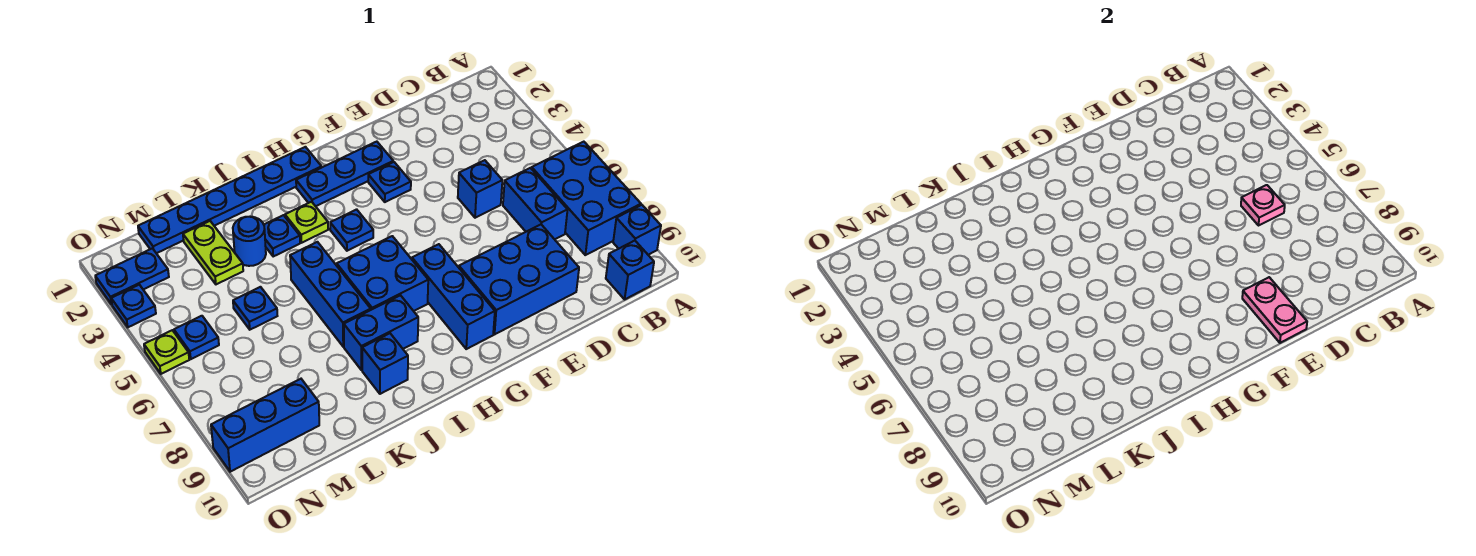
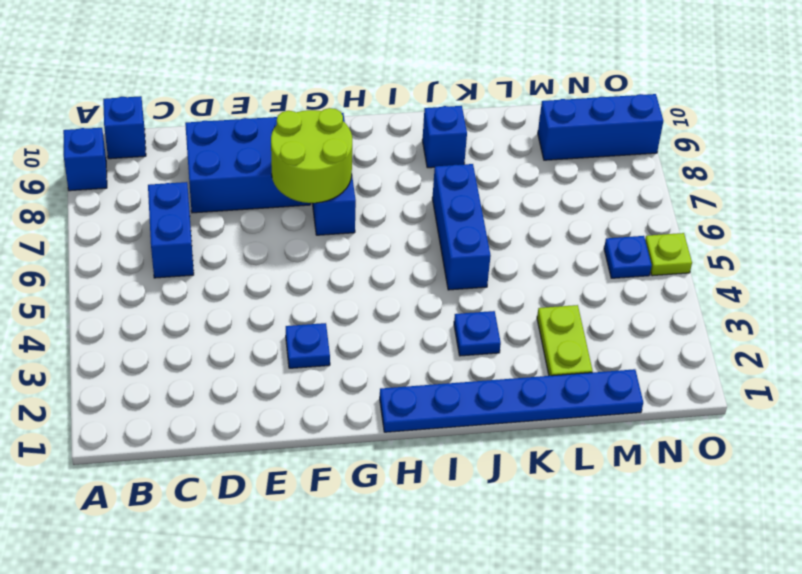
lime round brick F7:G8 level 2 -> none
none -> blue brick A6:B8 level 1
none -> blue brick D5 level 1
none -> blue plate F2:H2 level 1

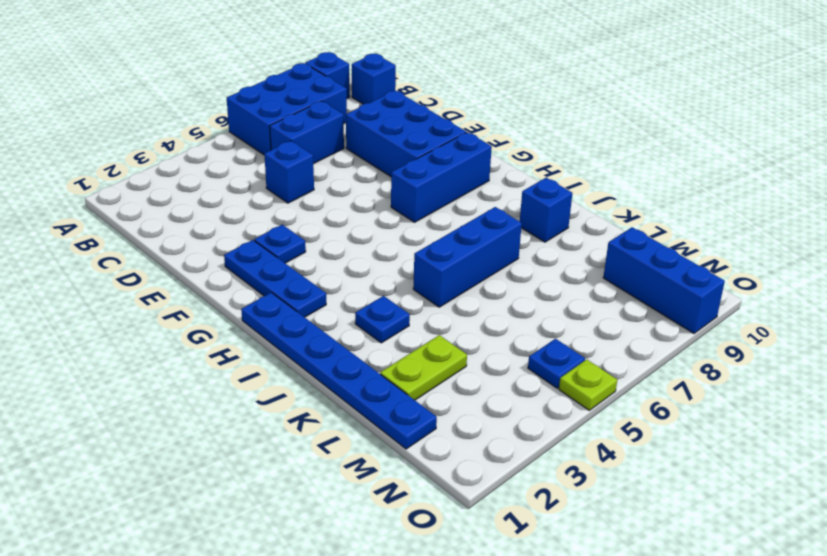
none -> blue plate H4 level 1
none -> blue brick H6:I7 level 1
none -> lime plate I3 level 1

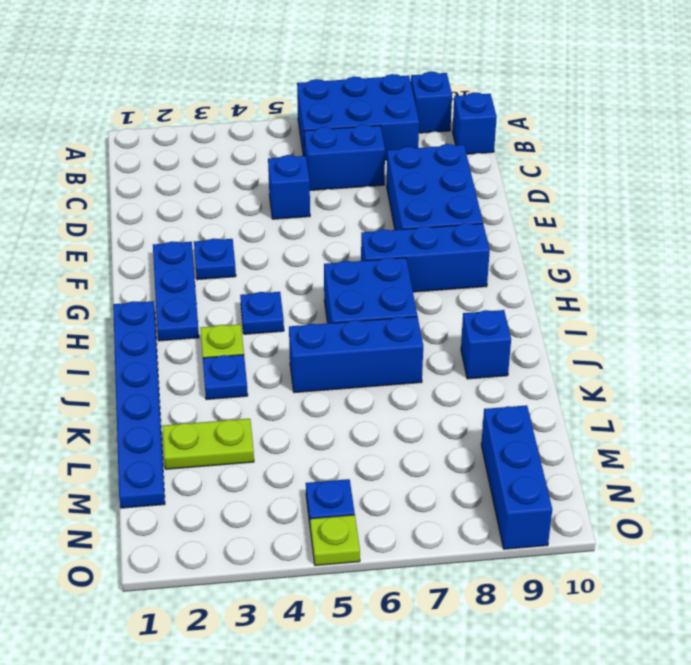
none -> blue brick I8:J8 level 1
none -> blue round brick K3 level 1
none -> blue plate L5 level 1

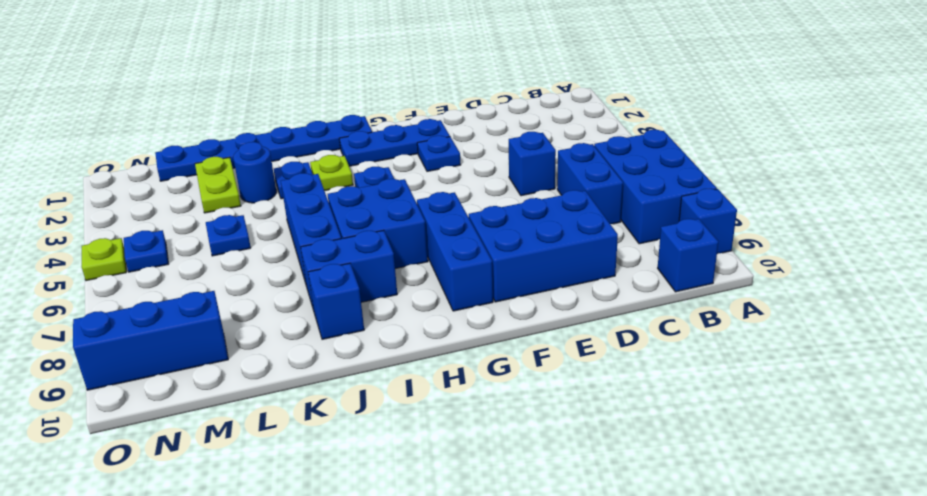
none -> blue plate N2:O2 level 1
none -> blue plate O3 level 1
none -> pink plate C6 level 2

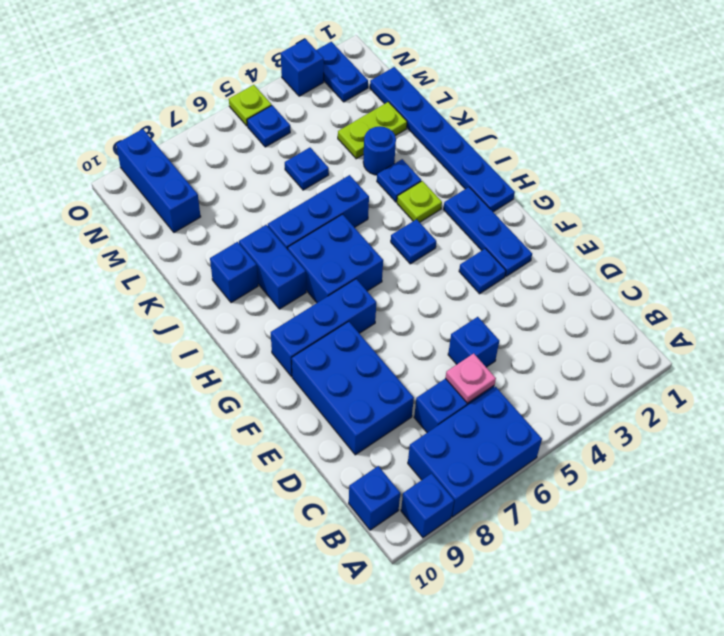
blue brick O3 level 1 -> blue plate O3 level 1
none -> pink plate E9:E10 level 2

